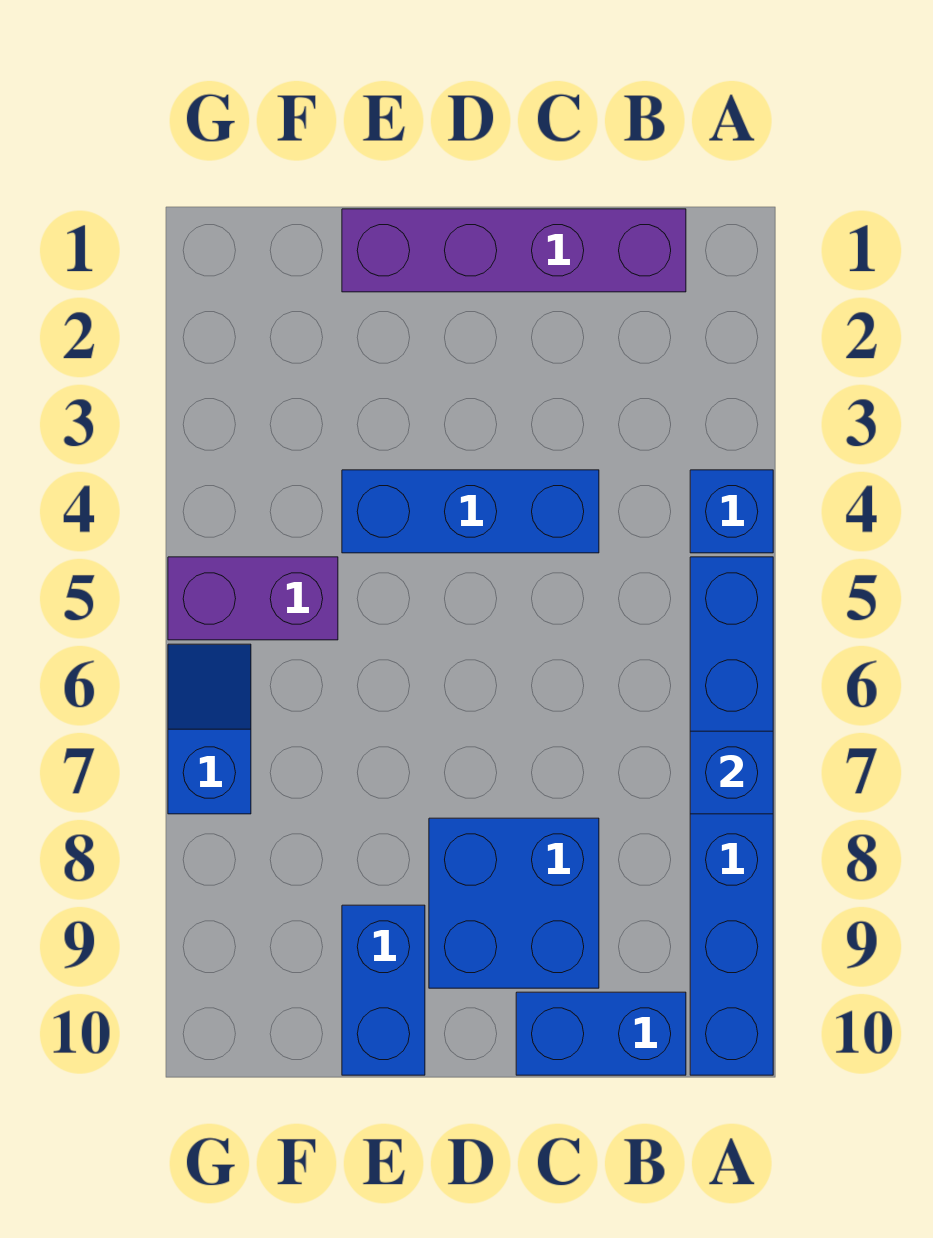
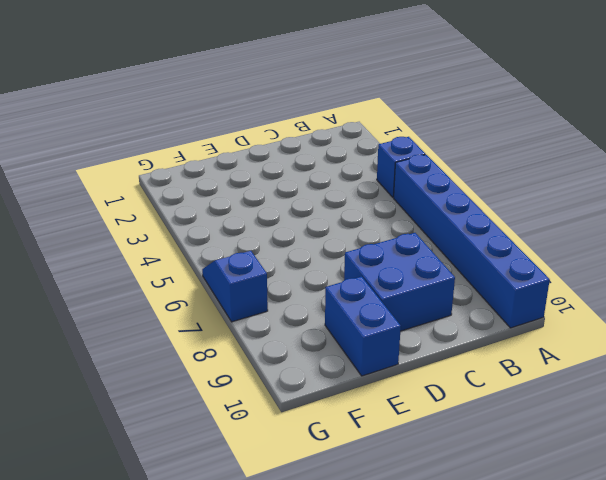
none -> purple brick B1:E1 level 1
none -> blue brick B10:C10 level 1

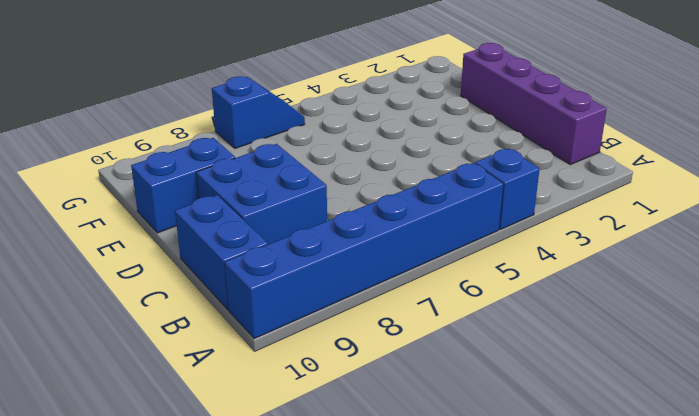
none -> blue brick C4:E4 level 1
none -> purple brick F5:G5 level 1

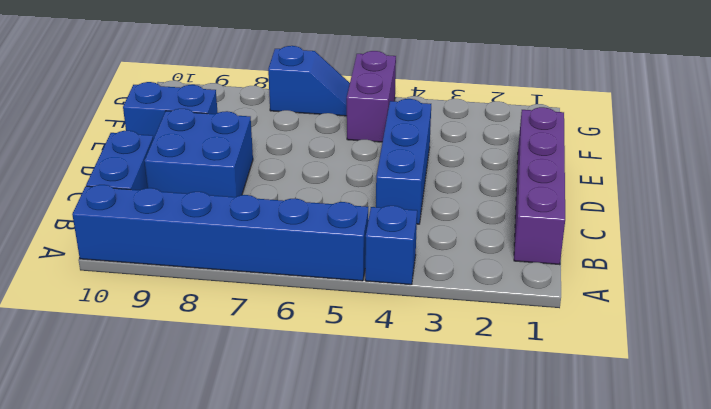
none -> blue brick A7 level 2

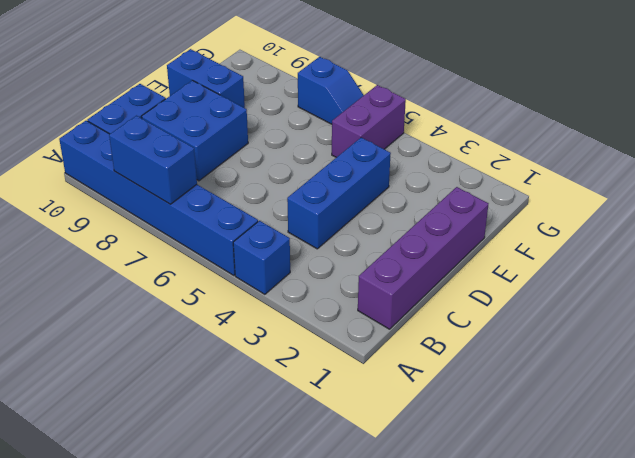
blue brick A7:A8 level 2 -> blue brick A7 level 2

